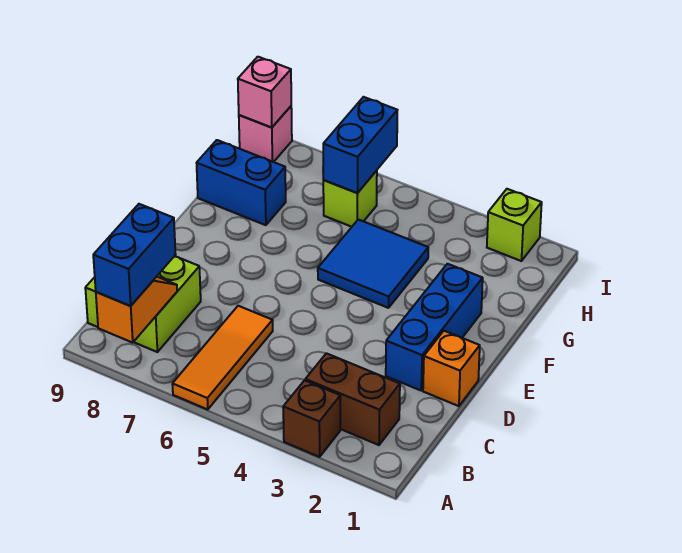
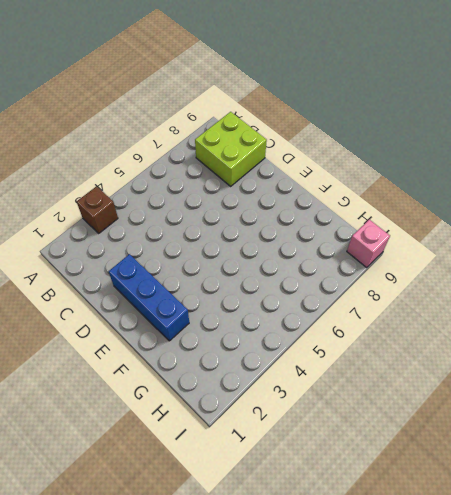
none -> orange tile A6:C6 level 1
none -> brown brick B2:B3 level 1
none -> orange brick D1 level 1

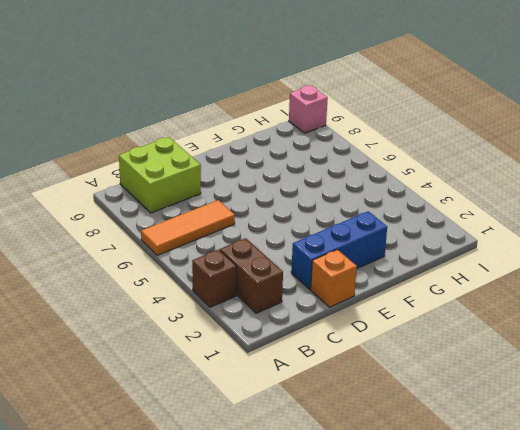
none -> blue tile F4:G5 level 1
none -> blue brick G8:G9 level 1
none -> lime brick H6 level 1

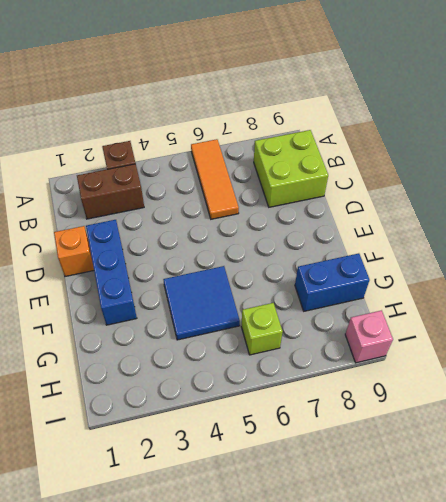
none -> lime brick I2 level 1
none -> orange slope A8:B8 level 2 top A
none -> blue brick H6:I6 level 2

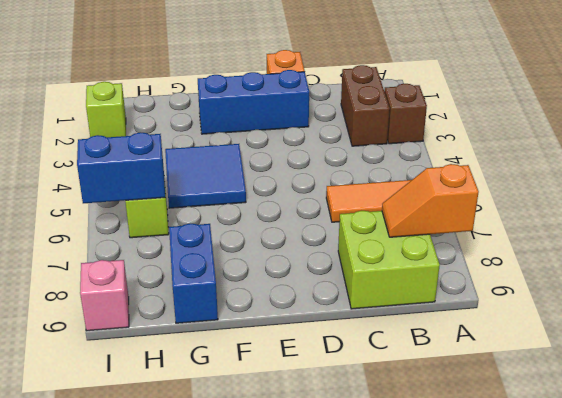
none -> pink brick I9 level 2
none -> blue brick A8:B8 level 3

